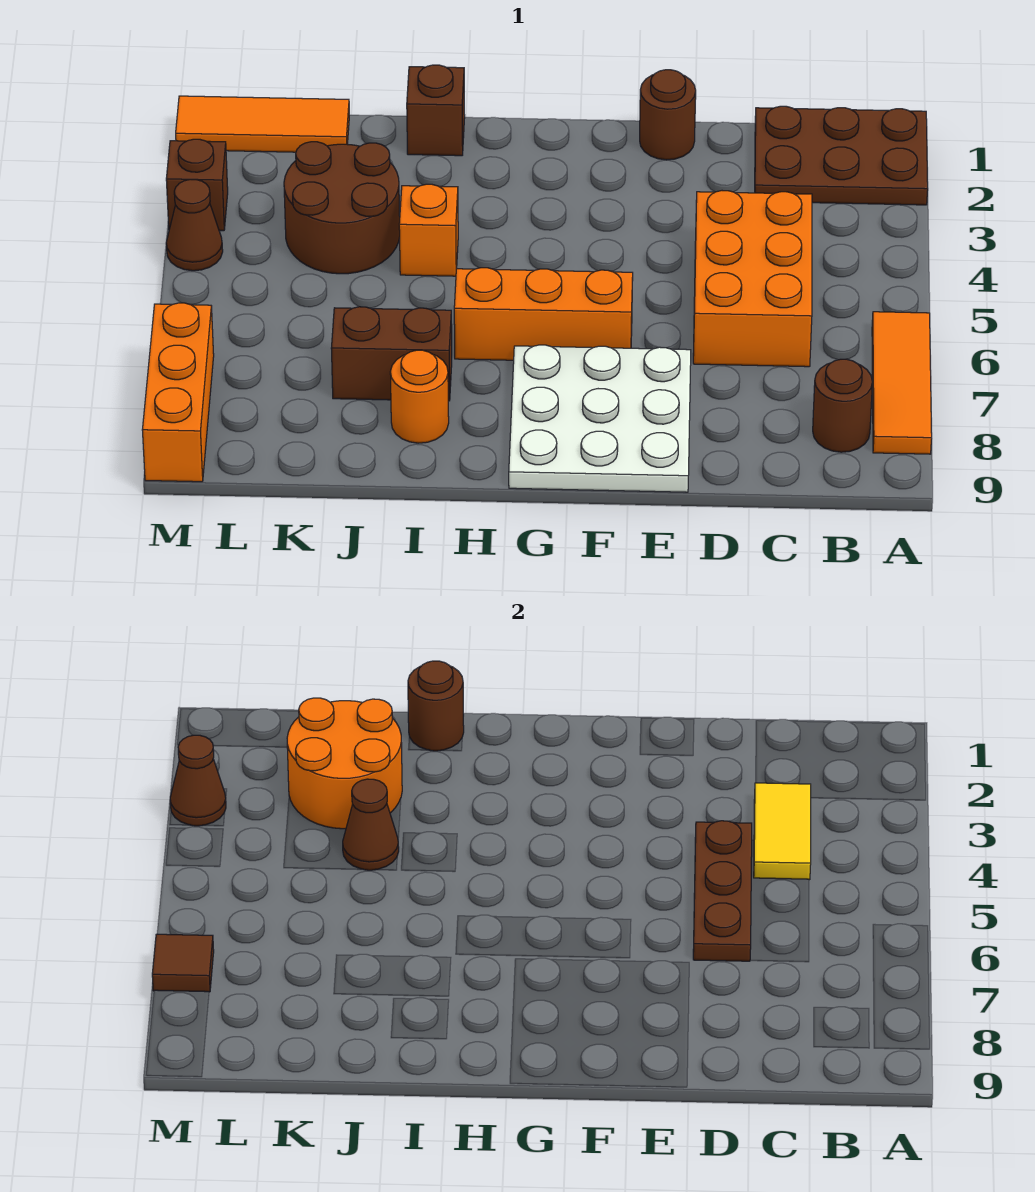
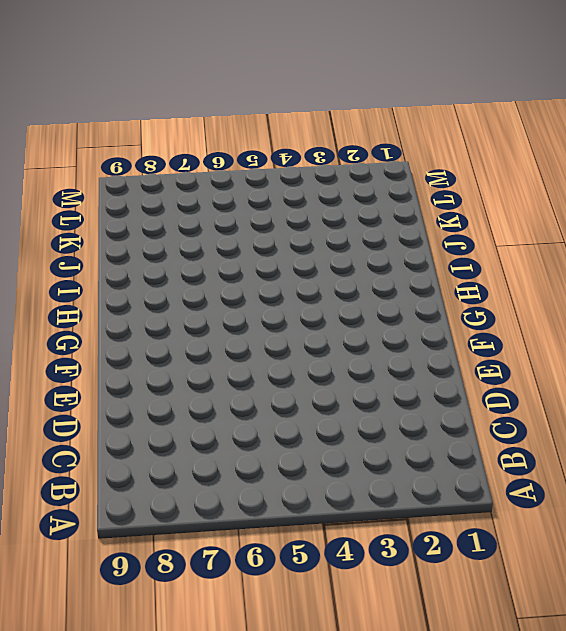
none -> brown plate A1:C2 level 1
none -> orange tile A6:A8 level 1
none -> brown round brick B8 level 1

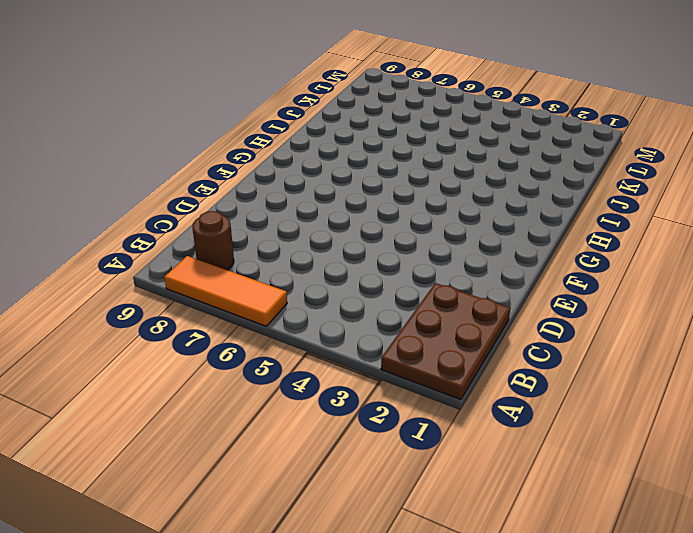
none -> orange brick C4:D6 level 1
none -> brown round brick E1 level 1
none -> white plate E7:G9 level 1

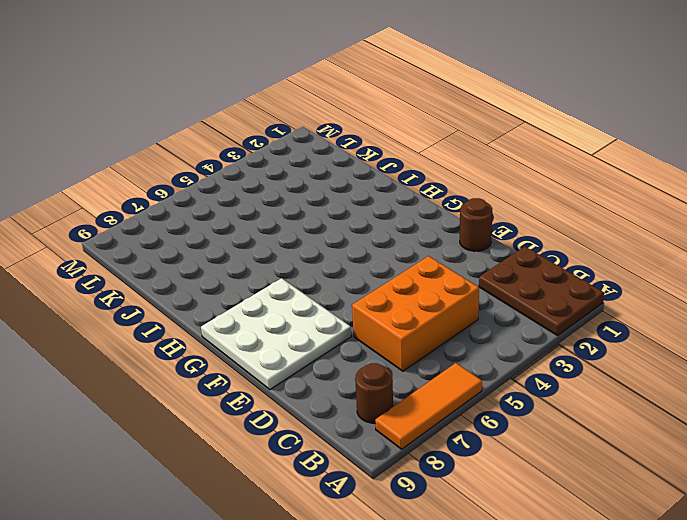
none -> orange brick F6:H6 level 1
none -> brown brick I1 level 1
none -> orange brick I4 level 1

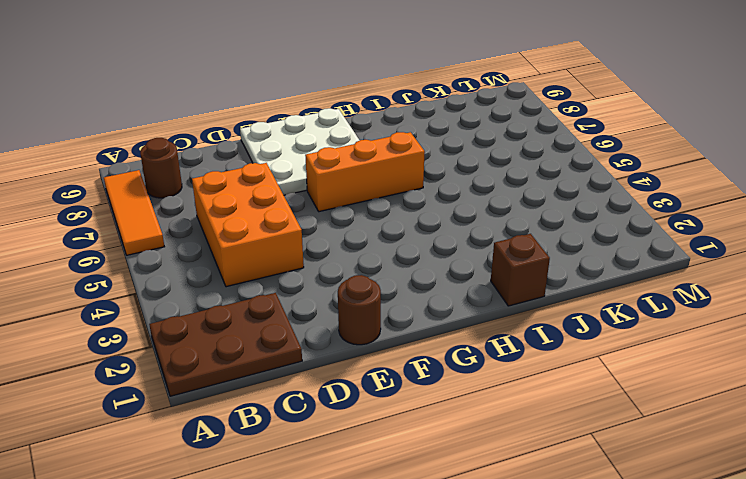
none -> orange brick I4 level 1
none -> brown brick I7:J7 level 1
none -> orange round brick I8 level 1

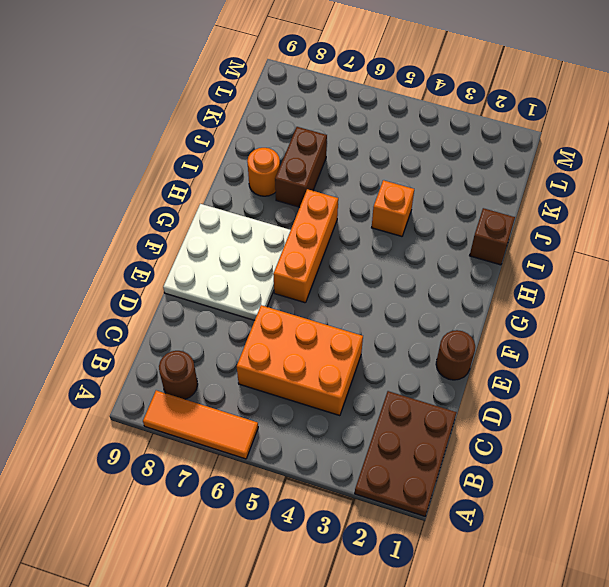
none -> brown round brick J3:K4 level 1
none -> orange tile K1:M1 level 1
none -> brown brick M3 level 1

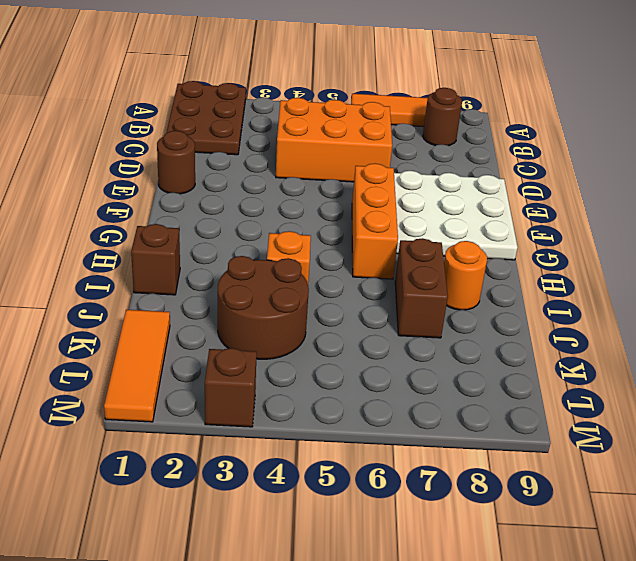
none -> brown cone M4 level 1
none -> orange brick M7:M9 level 1
none -> yellow tile C3:C4 level 2

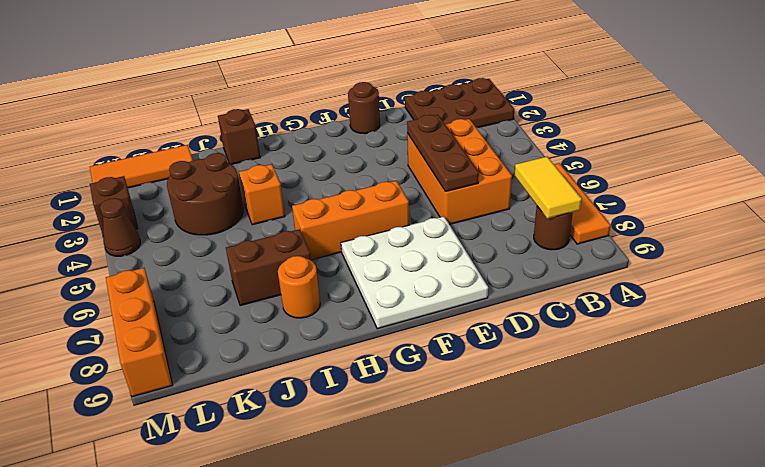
yellow tile B7:B8 level 2 -> yellow tile C3:C4 level 2
none -> brown round brick I1 level 2
none -> orange round brick J2:K3 level 2
none -> brown cone J4 level 2

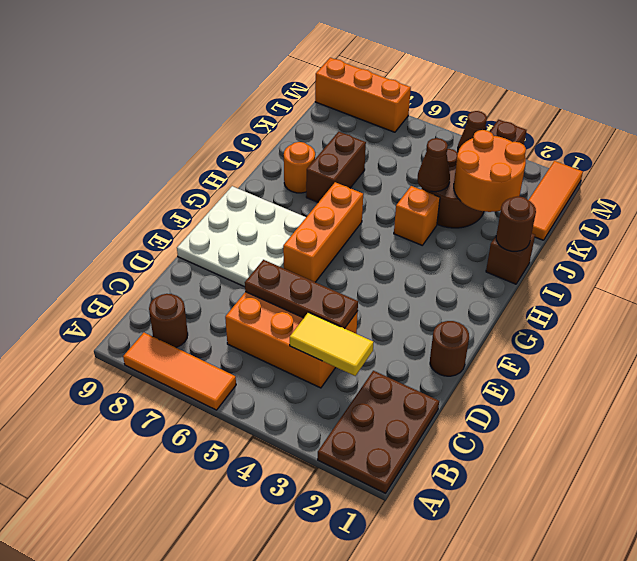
none -> brown cone M3 level 2
none -> brown tile M7 level 2

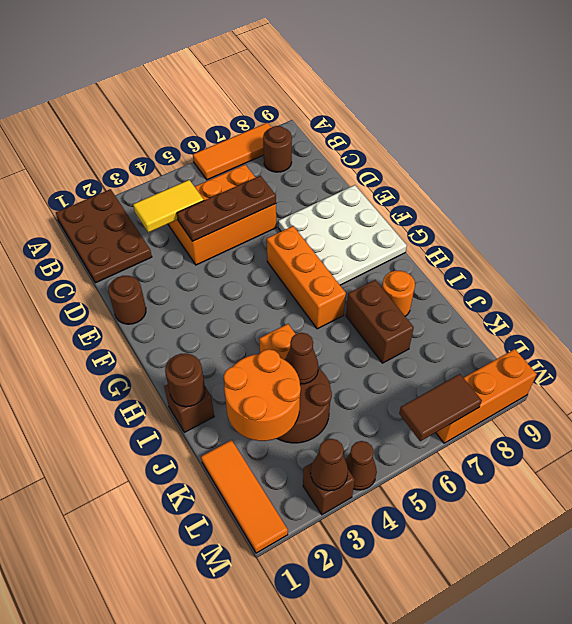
brown tile M6:M7 level 2 -> brown tile M7 level 2

